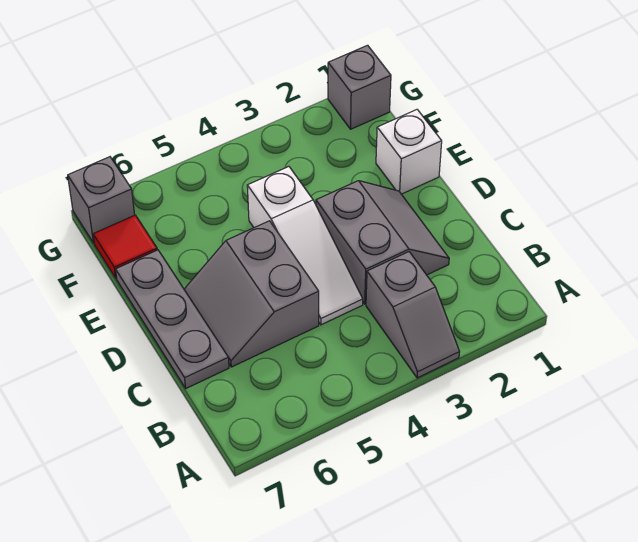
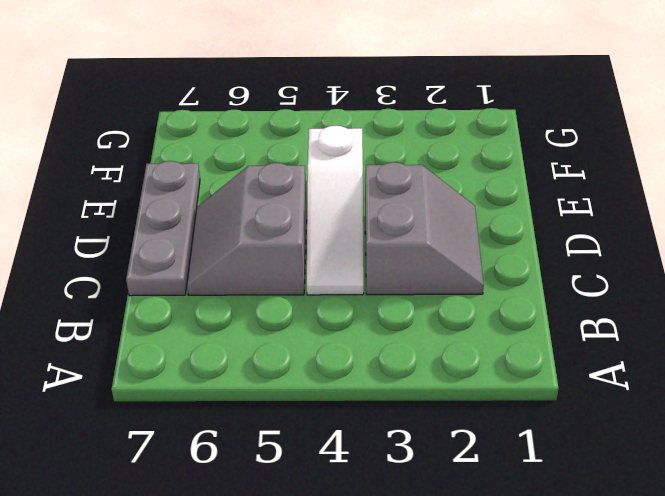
none -> grey slope A3:B3 level 1 top B
none -> white brick E1 level 1

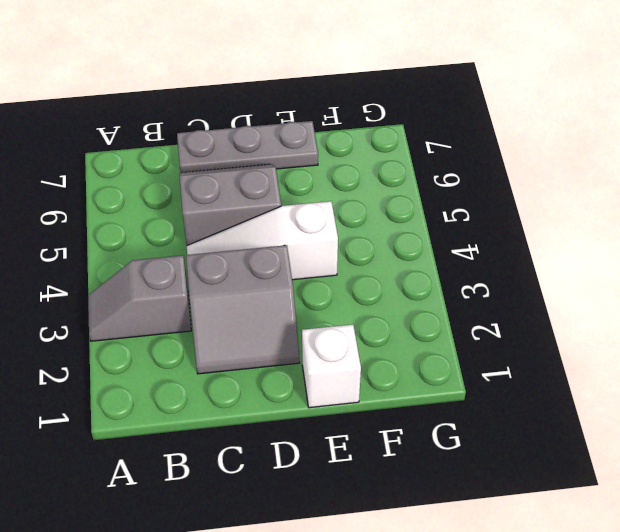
none -> red tile F7 level 1
none -> grey brick G1 level 1

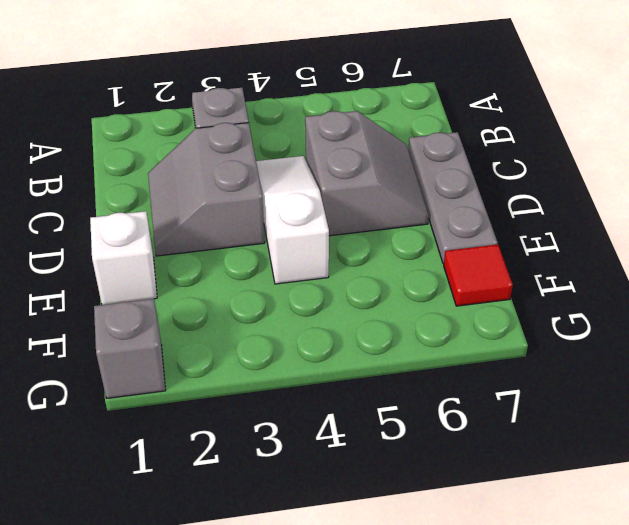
none -> grey brick G7 level 1

